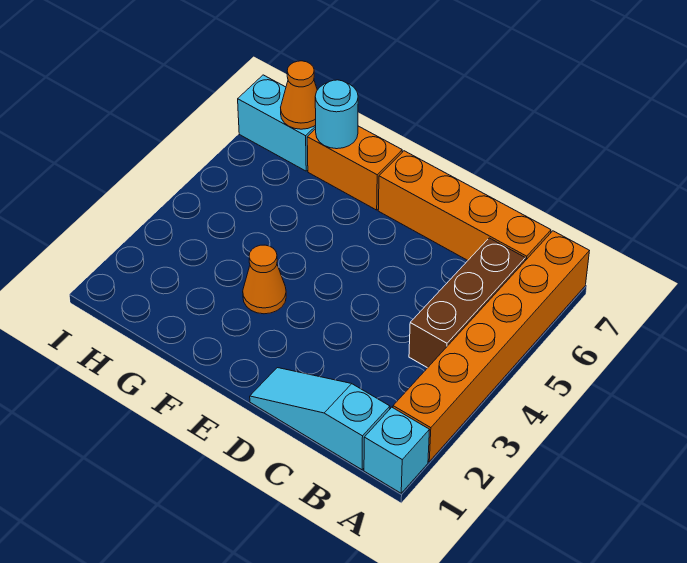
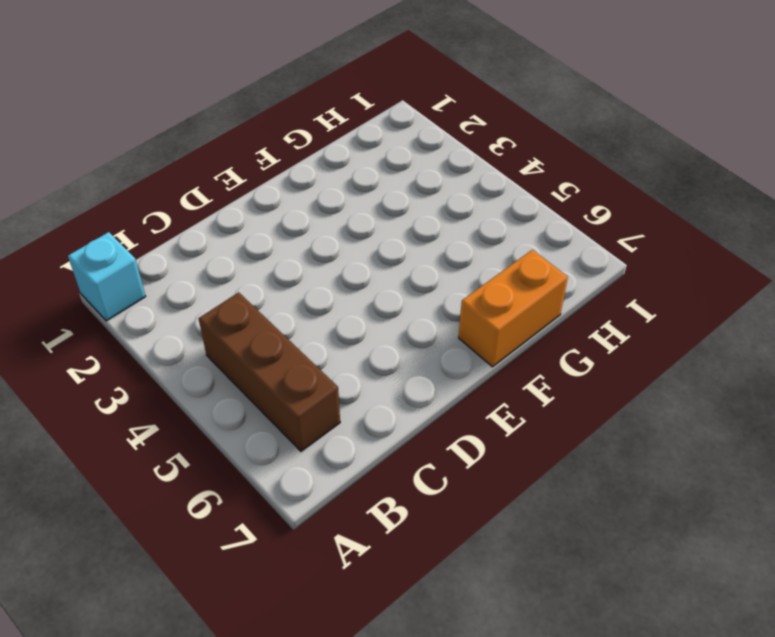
none -> orange brick A2:A7 level 1
none -> cyan slope B1:D1 level 1 top B

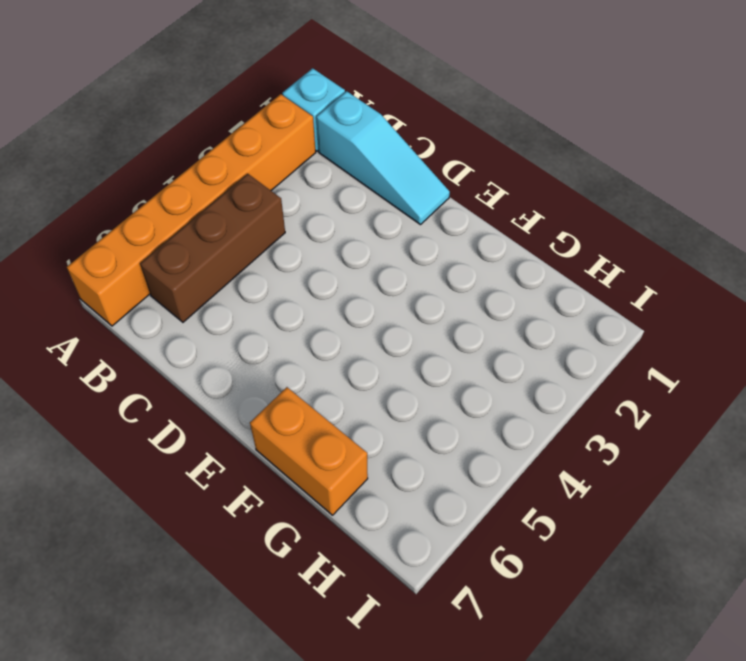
none -> orange brick B7:E7 level 1
none -> orange cone F3 level 1

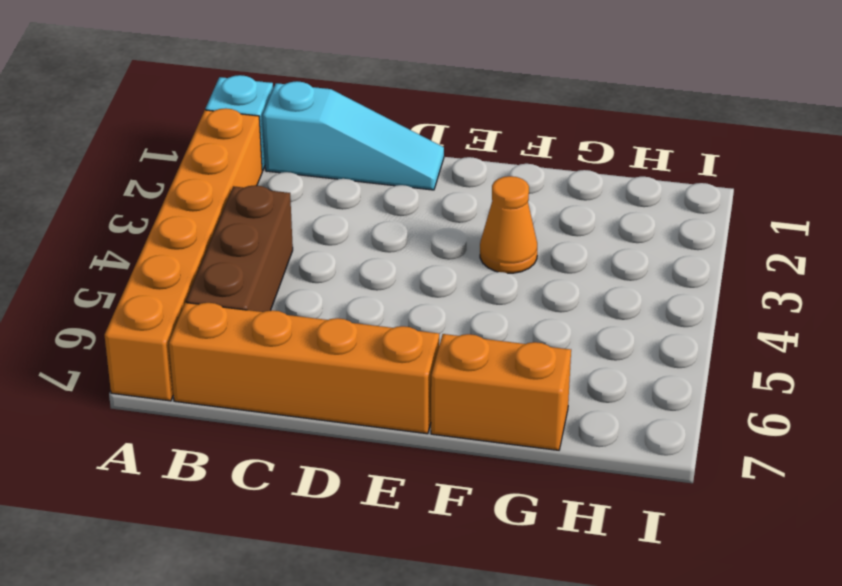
none -> cyan brick H7:I7 level 1
none -> cyan round brick G7 level 2

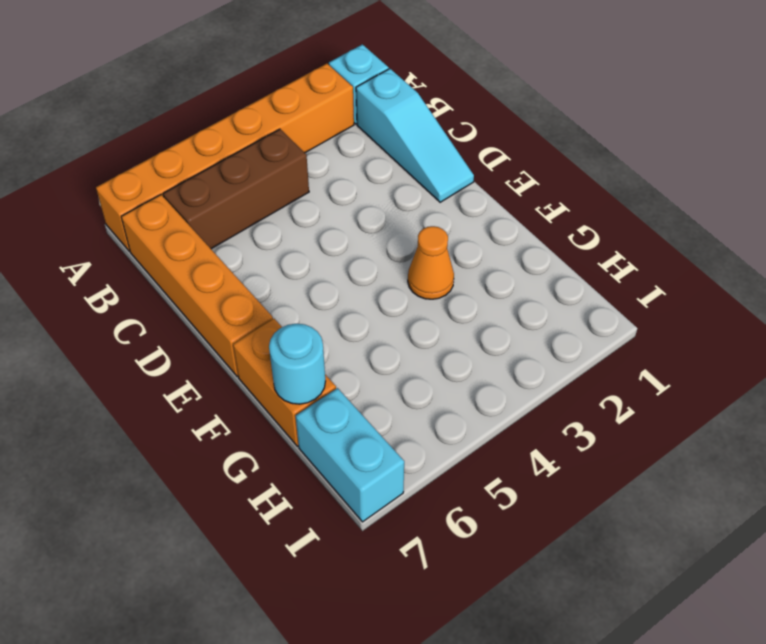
none -> orange cone H7 level 2

